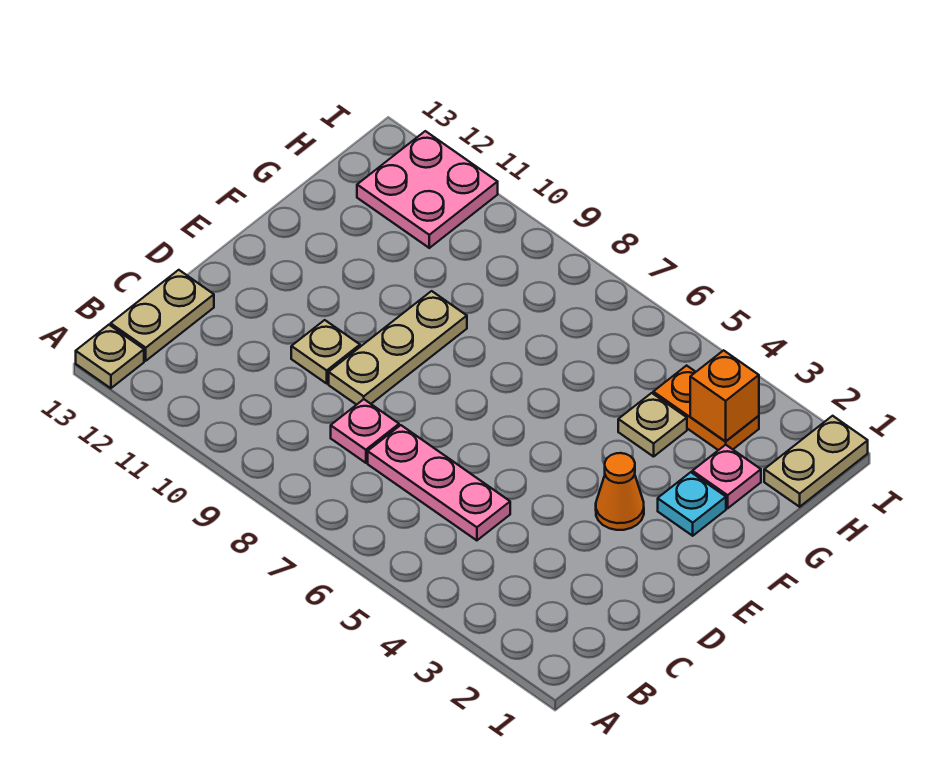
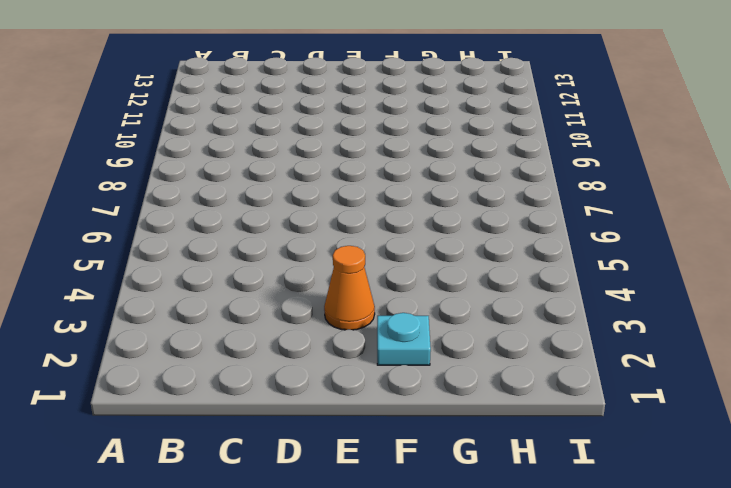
none -> tan plate A13 level 1
none -> tan plate B13:C13 level 1
none -> pink plate C5:C7 level 1

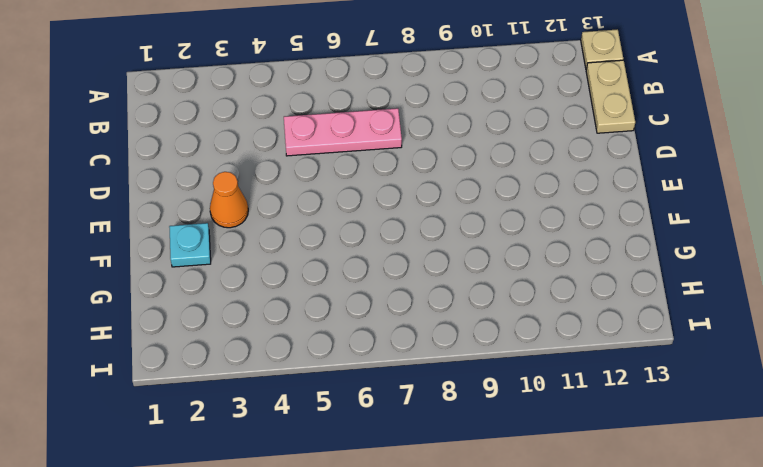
none -> pink plate C8 level 1
none -> tan plate D9:F9 level 1
none -> tan plate D10 level 1

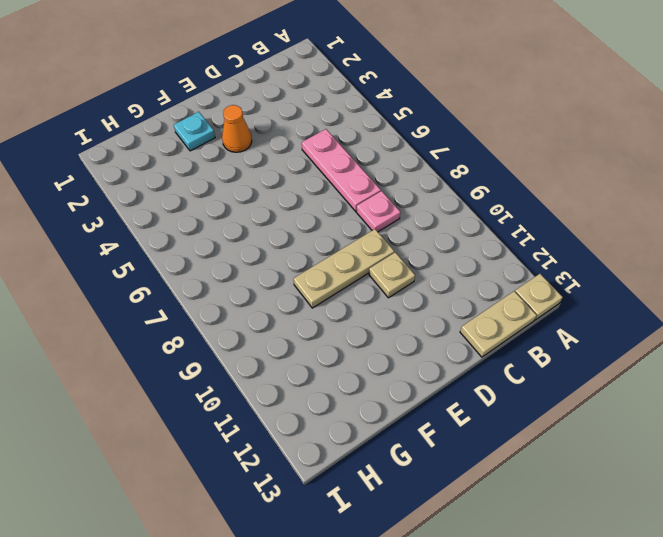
none -> pink plate G2 level 1
none -> tan plate G4 level 1
none -> tan plate H1:I1 level 1

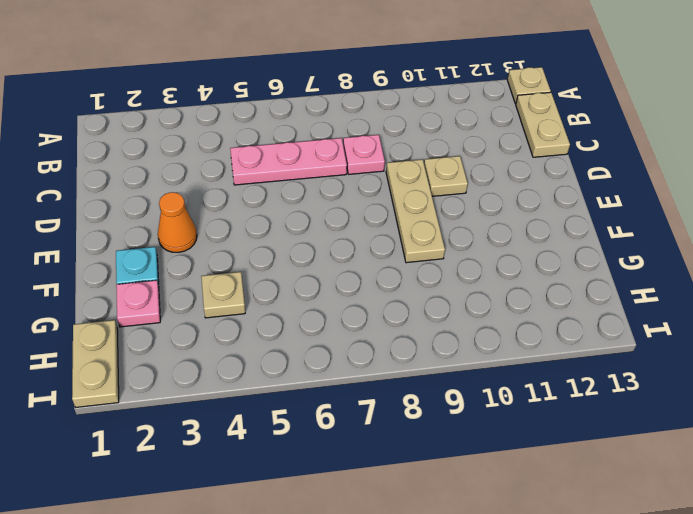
none -> orange plate H3:H4 level 1
none -> pink plate H11:I12 level 1
none -> orange brick H3 level 2

